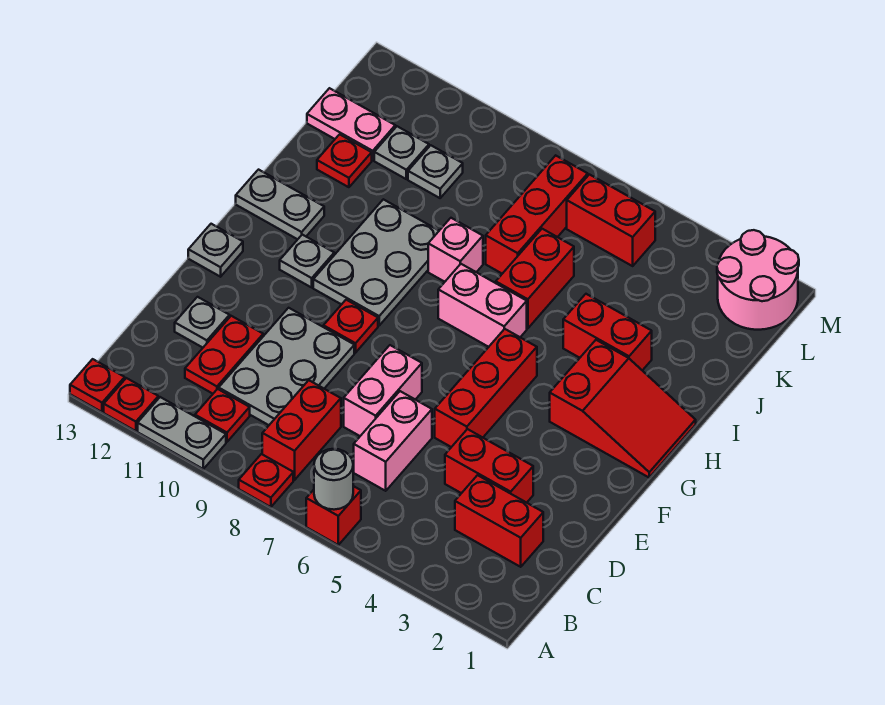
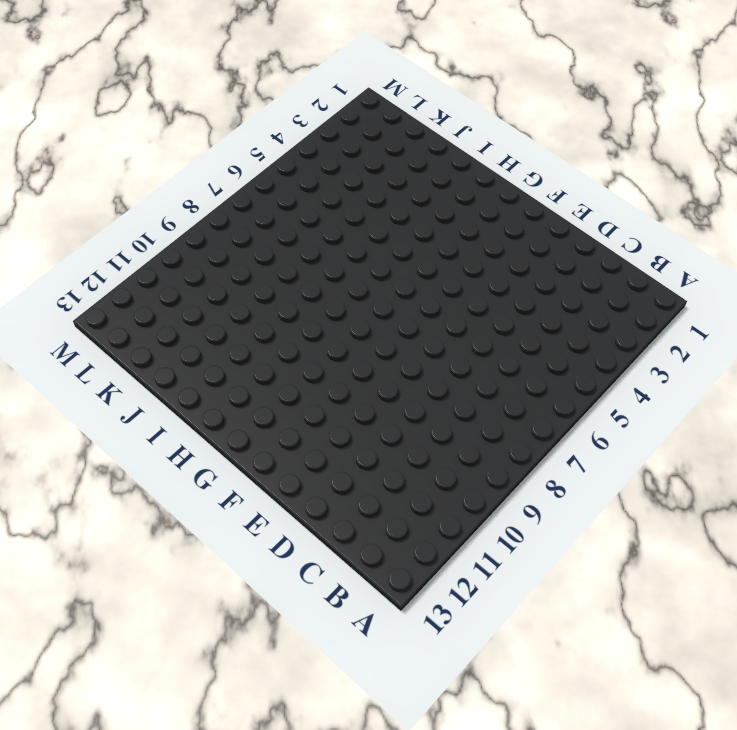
none -> red brick A6 level 1
none -> red plate A8 level 1
none -> grey plate A10:A11 level 1
none -> red plate A12 level 1

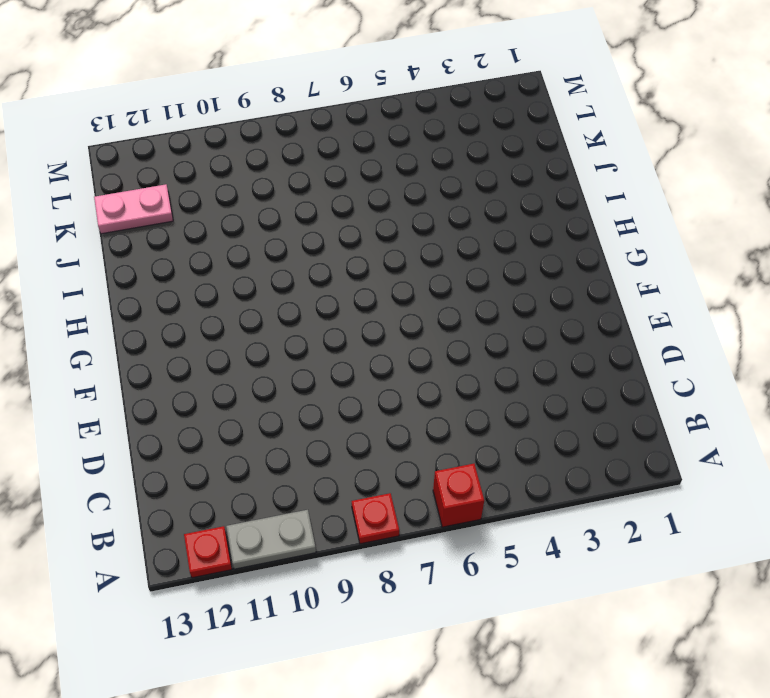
none -> red plate A13 level 1
none -> red brick B8:C8 level 1
none -> red plate B10 level 1
none -> red brick C2:C3 level 1

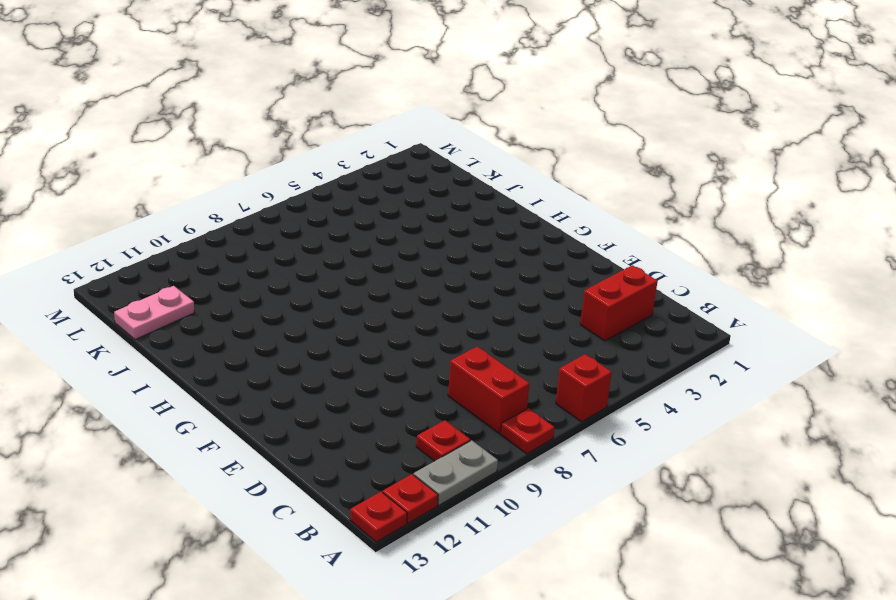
none -> pink brick C6:D6 level 1
none -> grey plate C9:E10 level 1
none -> red plate C11:D11 level 1
none -> red brick D3:D4 level 1

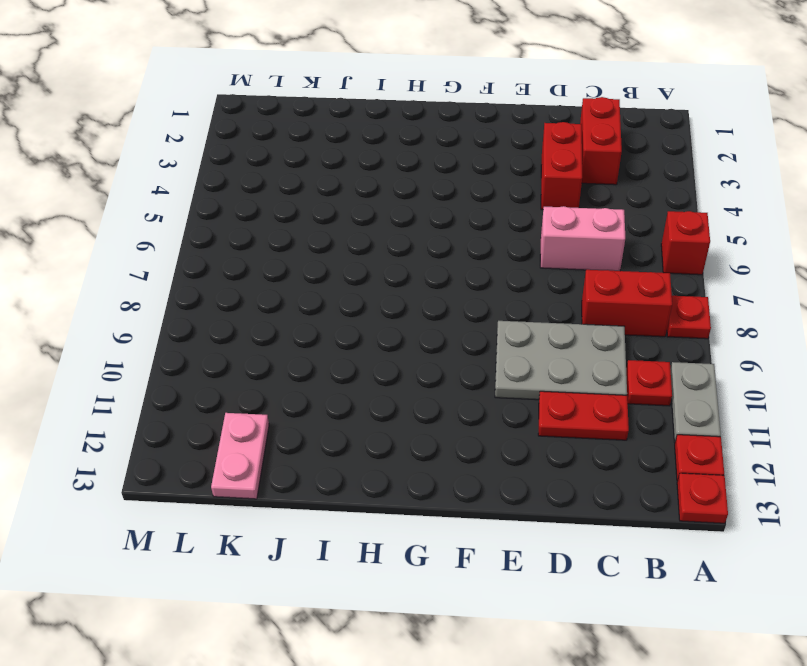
none -> pink brick D7:E7 level 1
none -> grey plate D12 level 1
none -> red brick E5:G5 level 1
none -> red plate F9 level 1

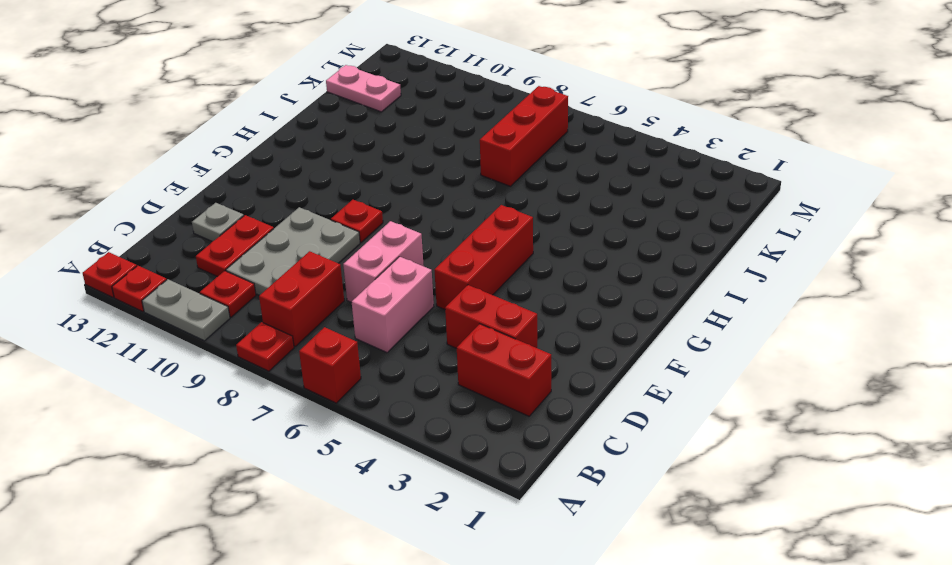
none -> grey plate F13 level 1
none -> red slope G1:H3 level 1 top 3
none -> grey plate G9:I10 level 1
none -> grey plate G11 level 1

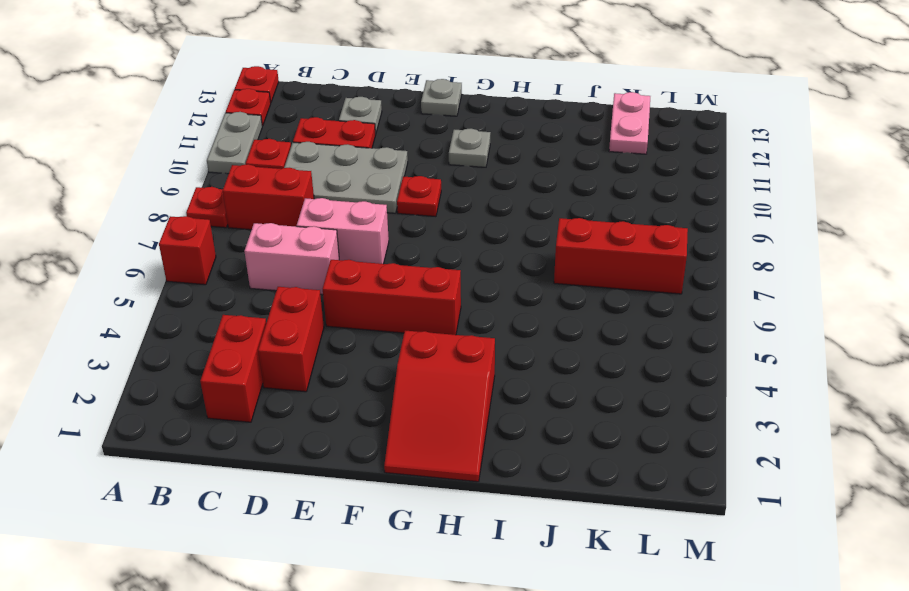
none -> grey plate G9:I10 level 1
none -> pink brick H6:H7 level 1
none -> grey plate H12:H13 level 1
none -> red brick I3:I4 level 1

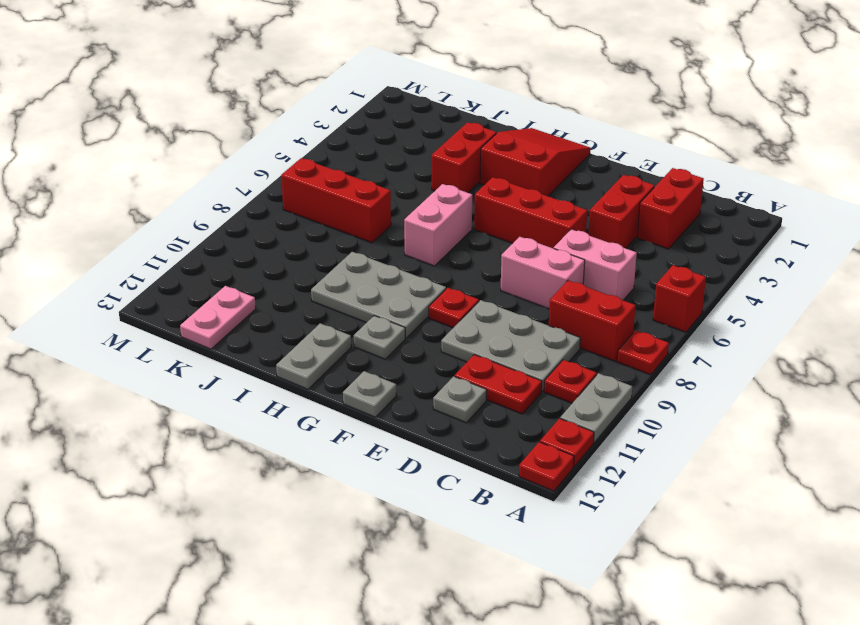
none -> red brick I6:J6 level 1
none -> pink brick I8 level 1
none -> red plate J12 level 1
none -> grey plate K10 level 1

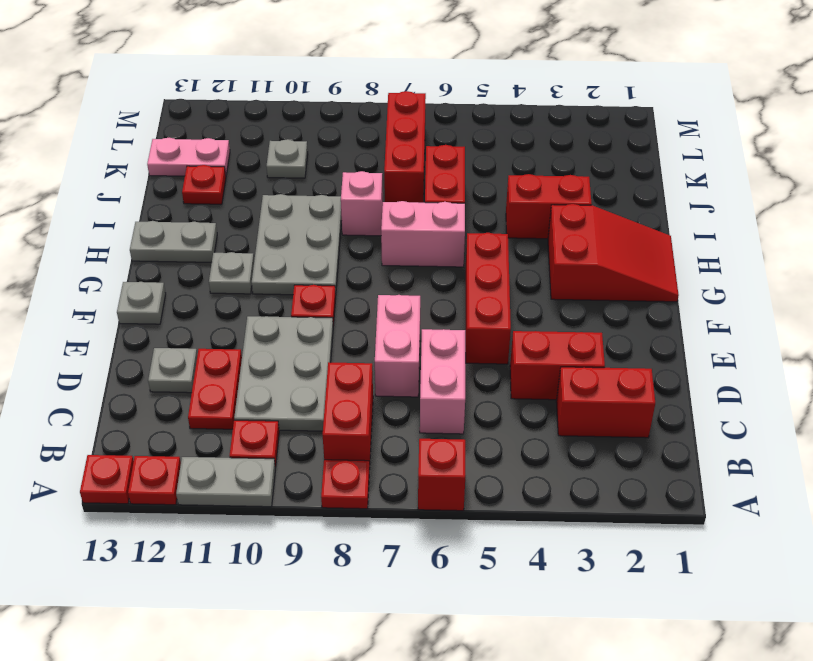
none -> grey plate K11 level 1
none -> pink round brick L1:M2 level 1
none -> red brick L5:L6 level 1
none -> grey round brick A6 level 2

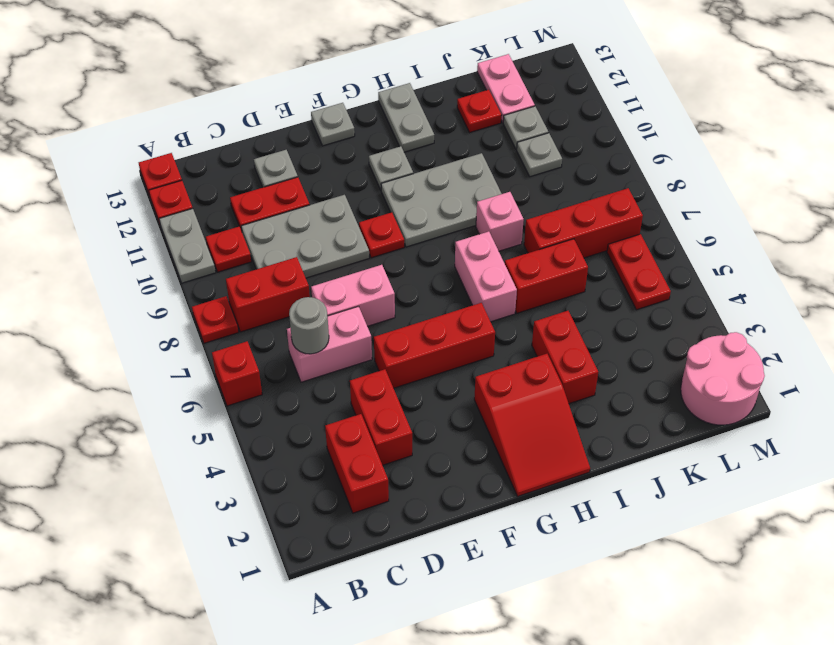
grey round brick C6 level 2 -> grey round brick A6 level 2
red plate L5:L6 level 1 -> red brick L5:L6 level 1

